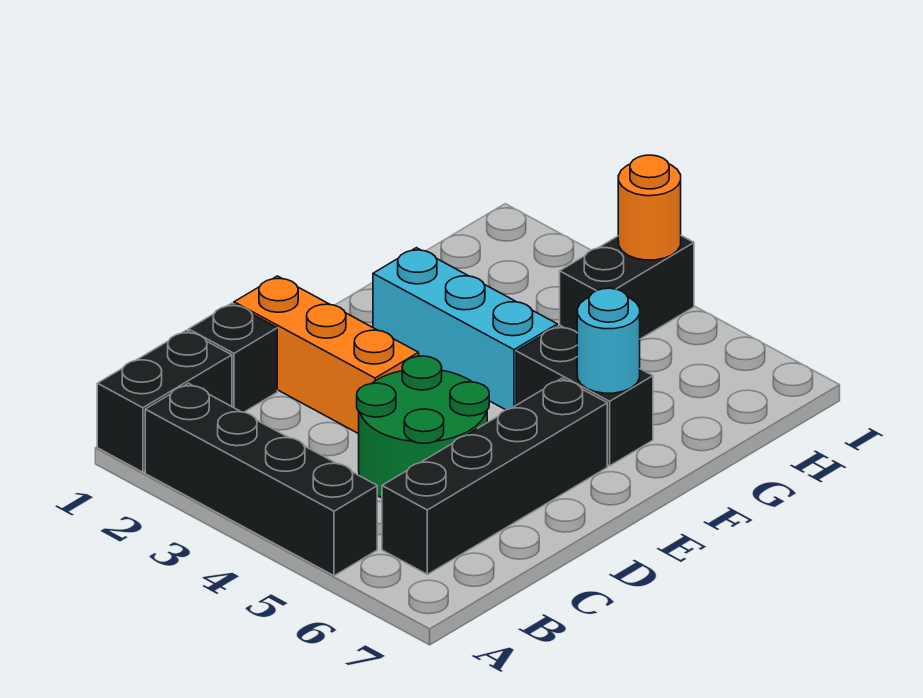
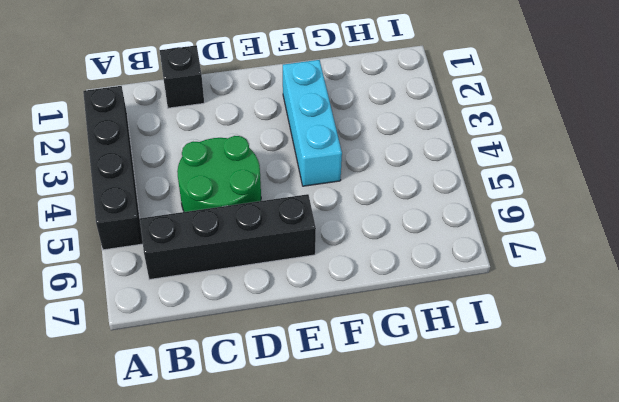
none -> black brick A1:B1 level 1
none -> orange brick D1:D3 level 1

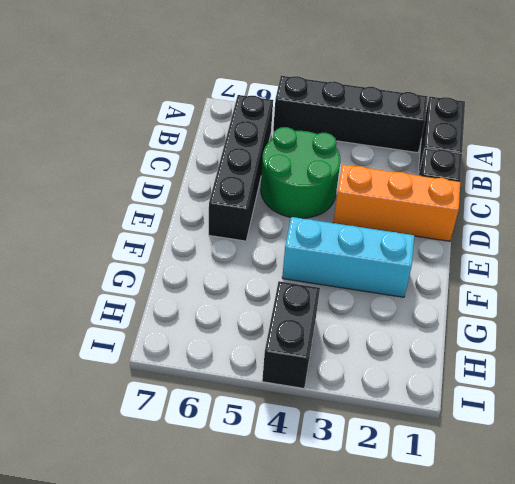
none -> black brick F5:F6 level 1
none -> cyan round brick F6 level 2

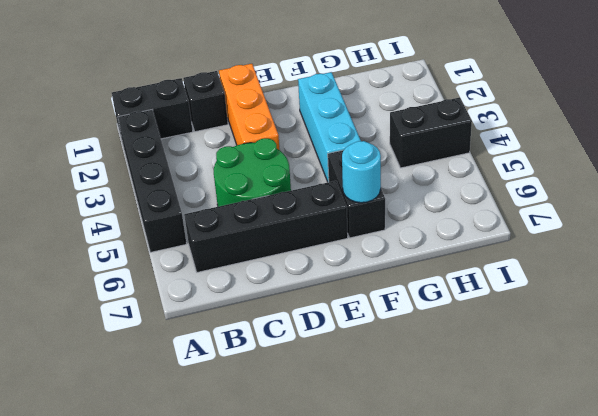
none -> orange round brick I4 level 2

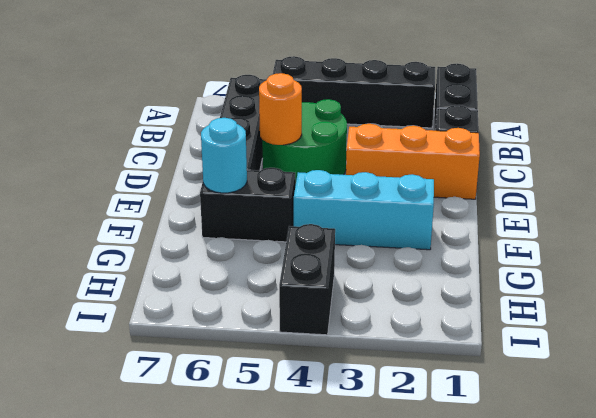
orange round brick D5 level 2 -> orange round brick I4 level 2

